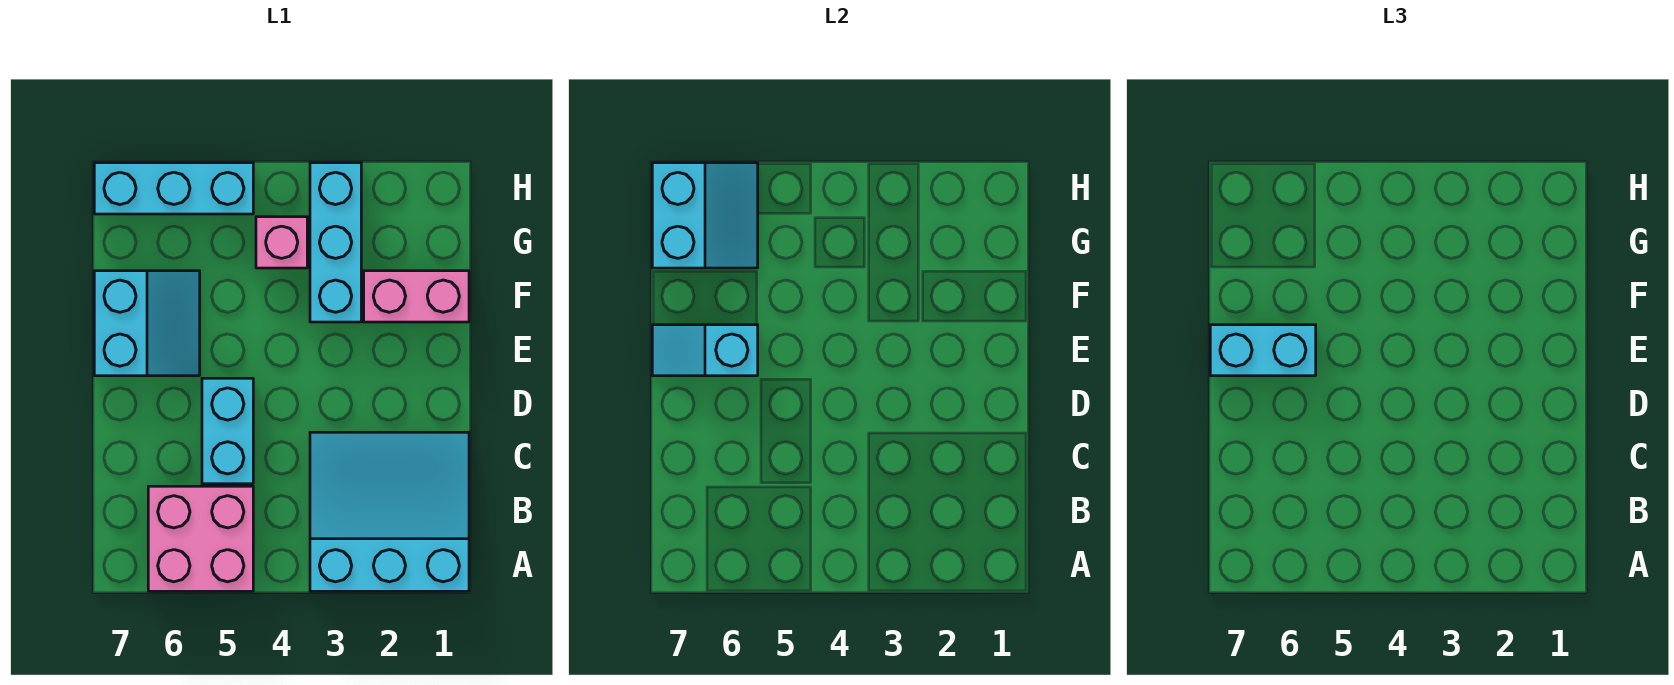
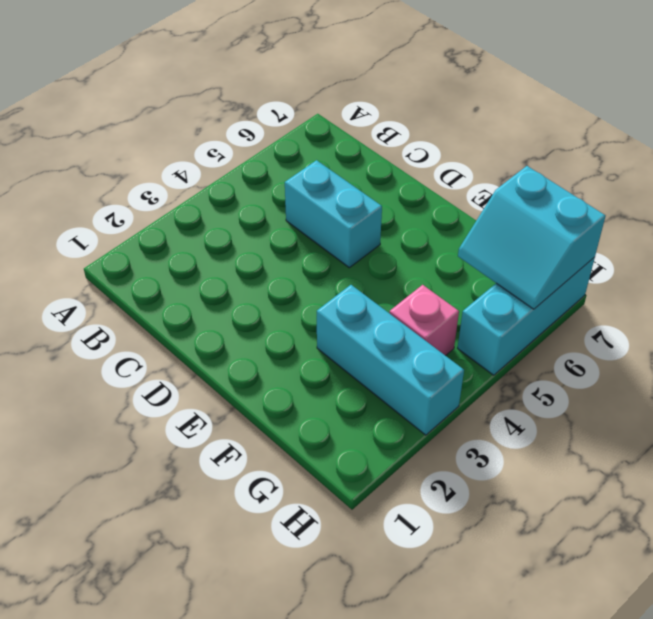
none -> cyan slope A1:C3 level 1 top A
none -> pink brick A5:B6 level 1

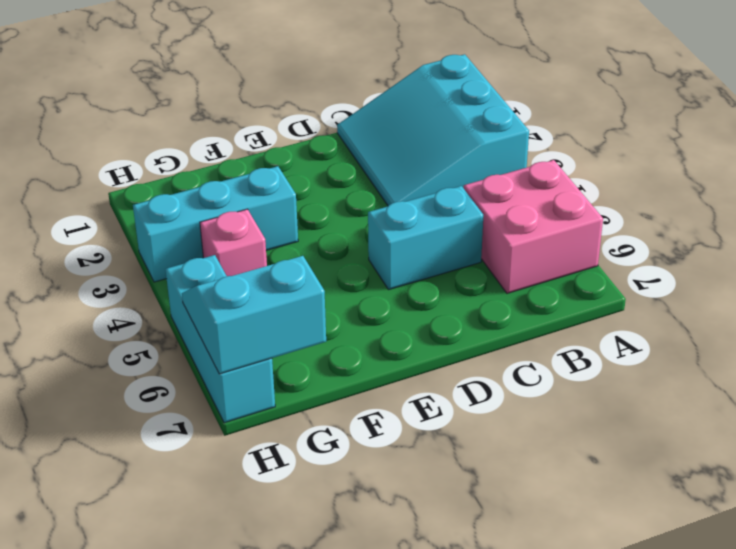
none -> cyan slope E6:F7 level 1 top 7
none -> pink brick F1:F2 level 1

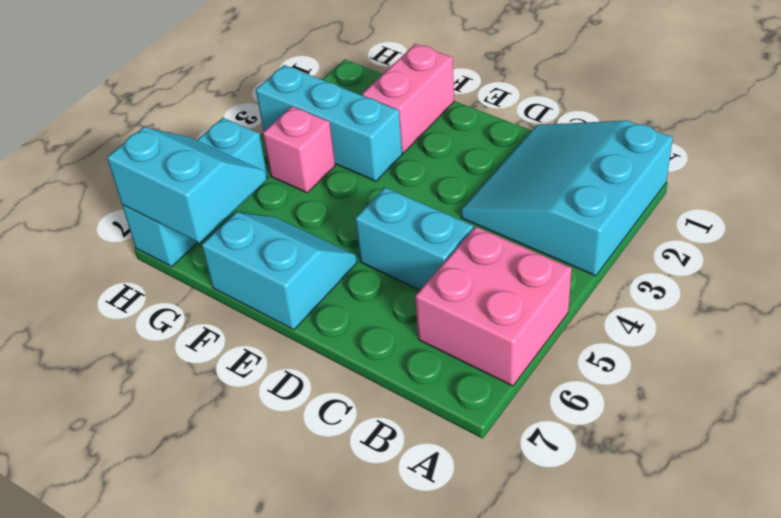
none -> cyan slope E6:E7 level 2 top 6
none -> cyan brick E6:E7 level 3

